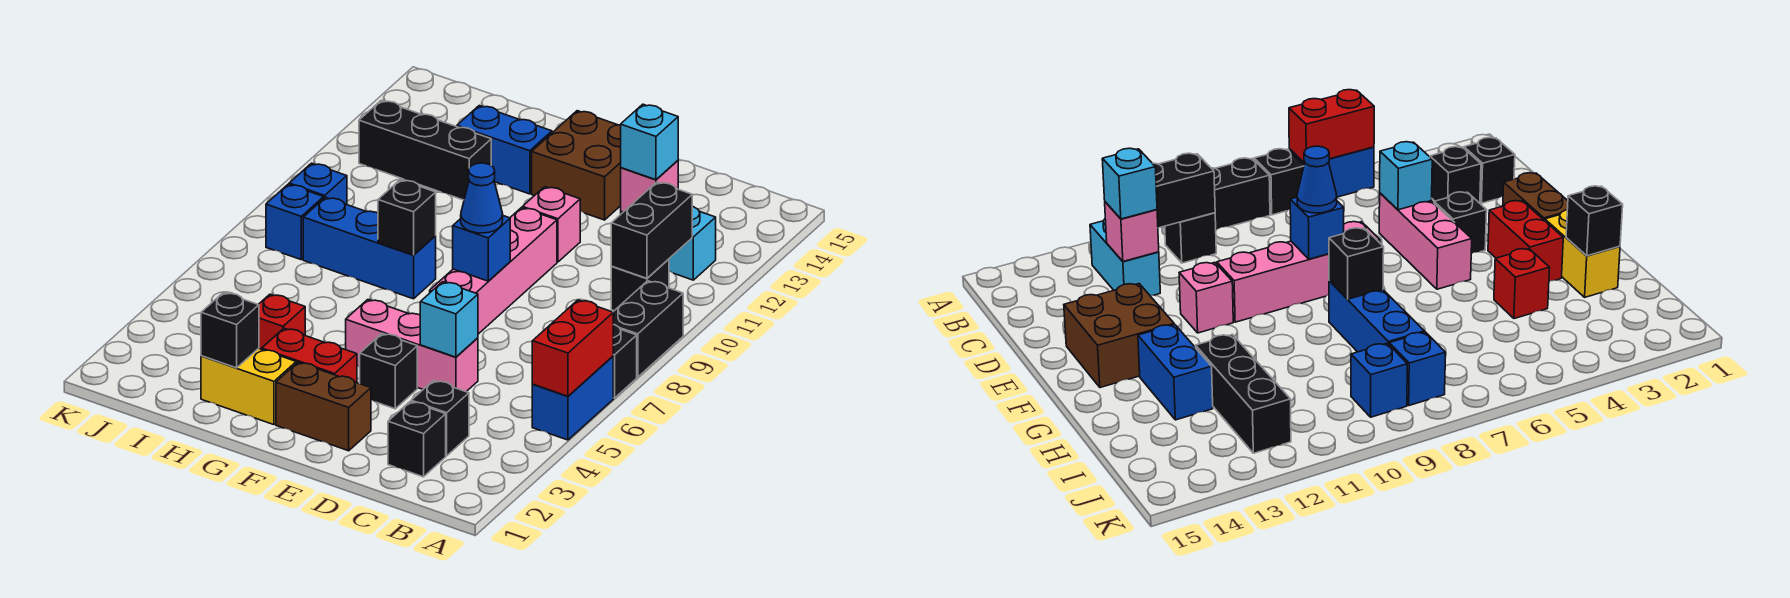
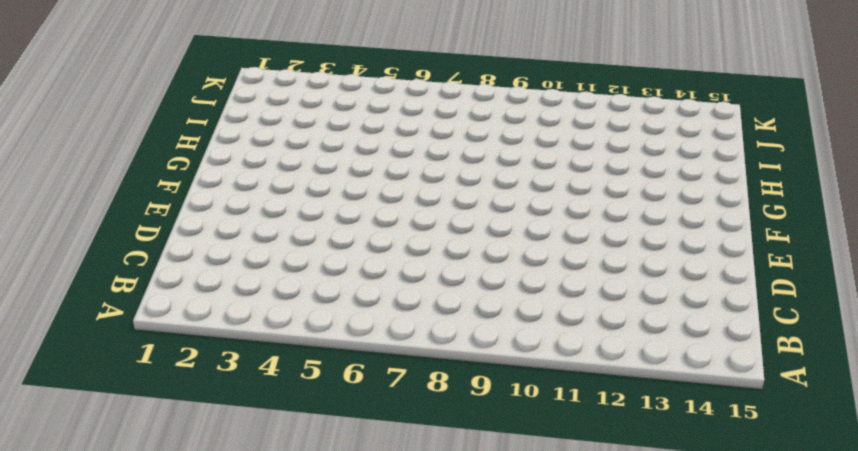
none -> blue brick A5:A6 level 1
none -> black brick A7 level 1
none -> black brick A8:A9 level 1
none -> black brick B10 level 1

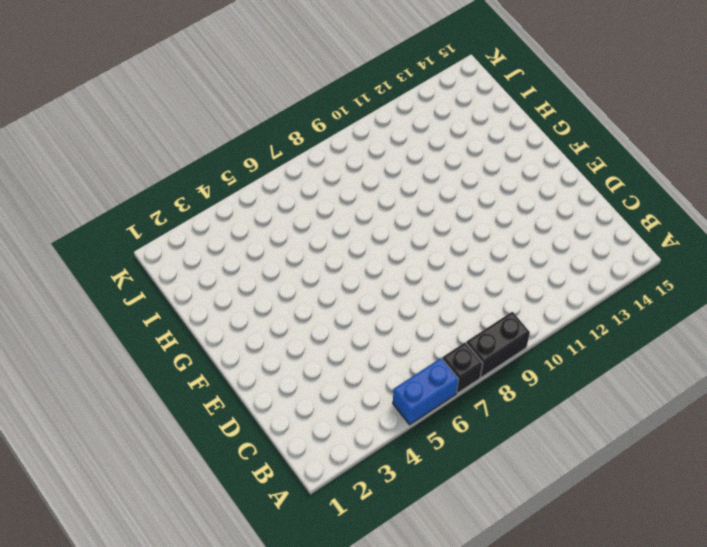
none -> black brick B10 level 1
none -> cyan brick B12:C12 level 1
none -> black brick C2 level 1
none -> black brick C3 level 1

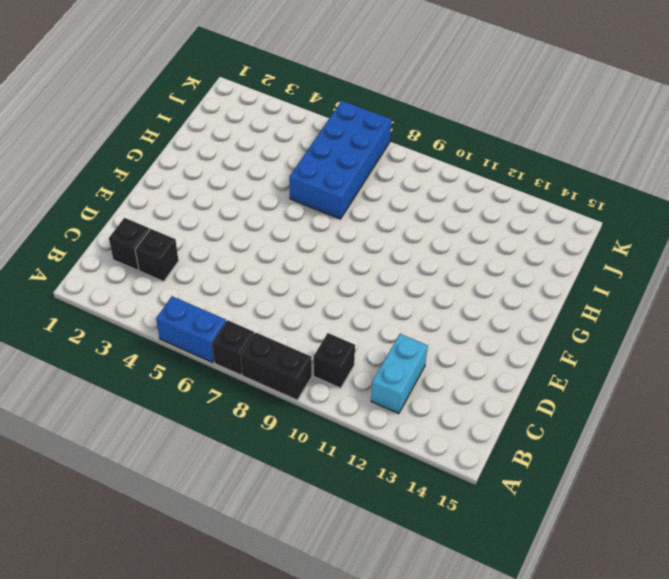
blue brick H6:K7 level 1 -> none
none -> pink brick D5:F5 level 1
none -> brown brick E2:F2 level 1
none -> black brick E4 level 1
none -> pink brick E7:E10 level 1

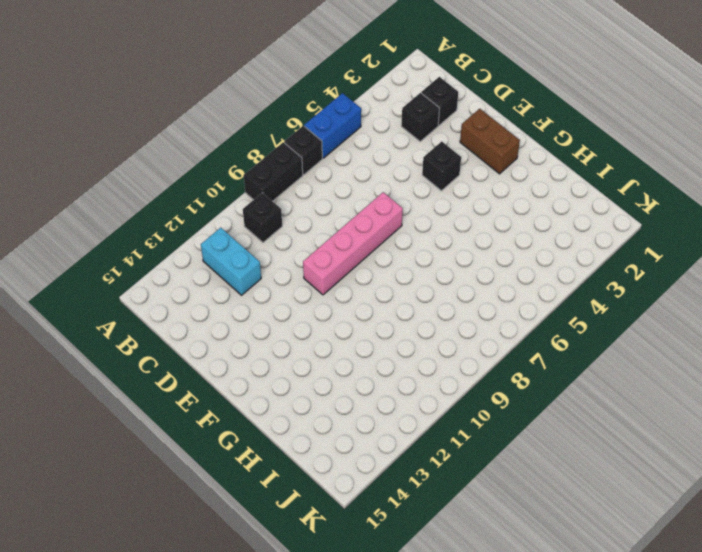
none -> pink brick D5:F5 level 1
none -> pink brick E11 level 1
none -> brown brick E13:F14 level 1
none -> red brick F3:G3 level 1

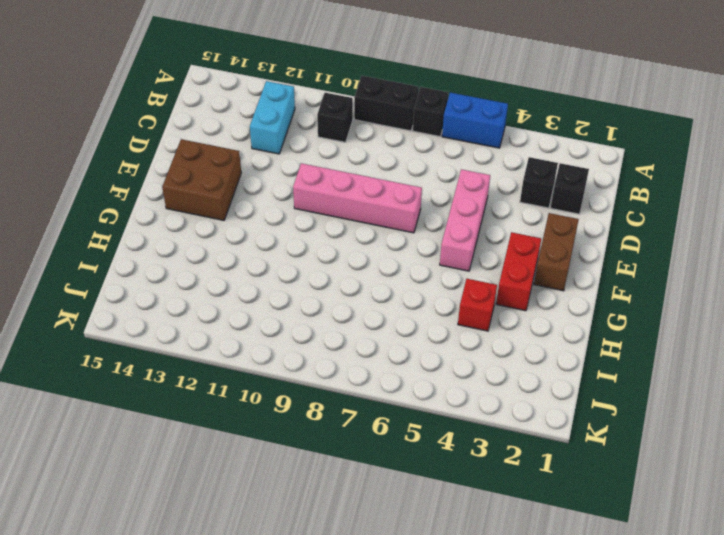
none -> black brick E4 level 1
none -> pink brick E11 level 1
none -> yellow brick G2:H2 level 1
none -> blue brick G8:I8 level 1

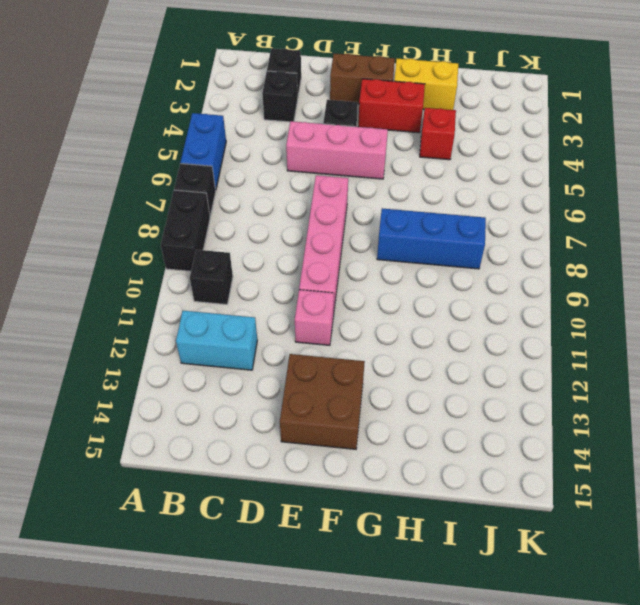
none -> blue brick G13:H13 level 1
none -> black brick H12:J12 level 1
none -> blue brick J8 level 1
none -> blue brick J9 level 1

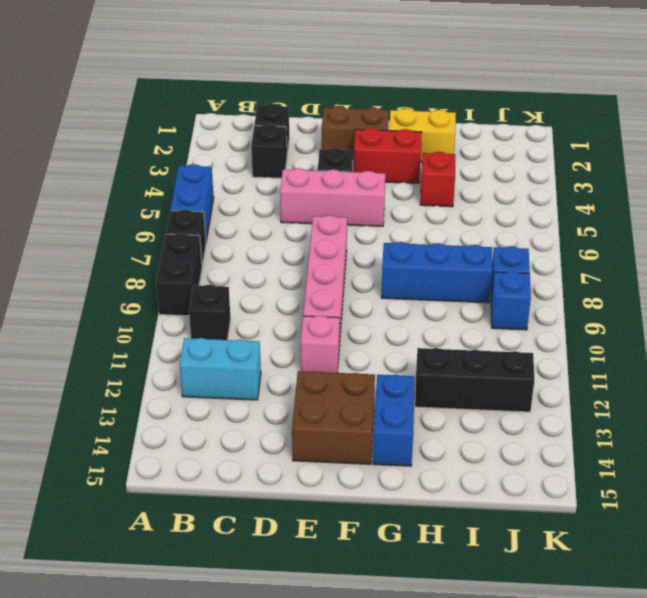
blue brick G13:G14 level 1 -> blue brick G13:H13 level 1
none -> red brick A5:A6 level 2
none -> black brick B10:B11 level 2
none -> pink brick C12 level 2
none -> cyan brick D5 level 2

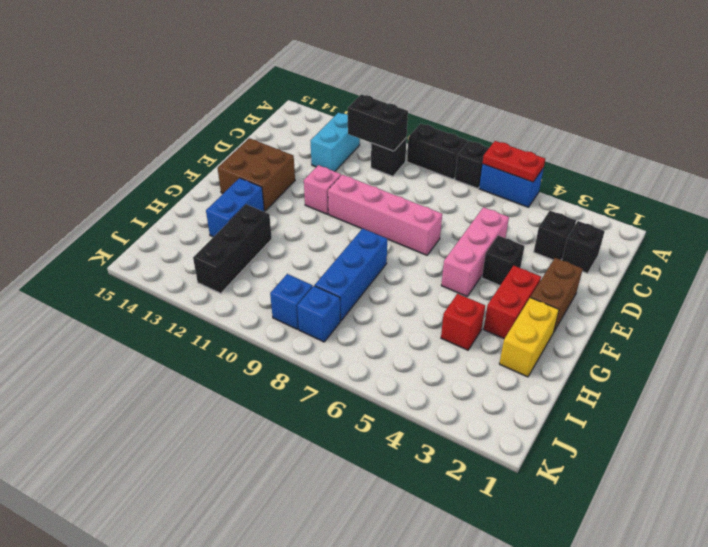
red plate A5:A6 level 2 -> red brick A5:A6 level 2
none -> pink brick C12 level 2
none -> cyan brick D5 level 2
none -> blue brick E8 level 2
none -> black brick G8 level 2

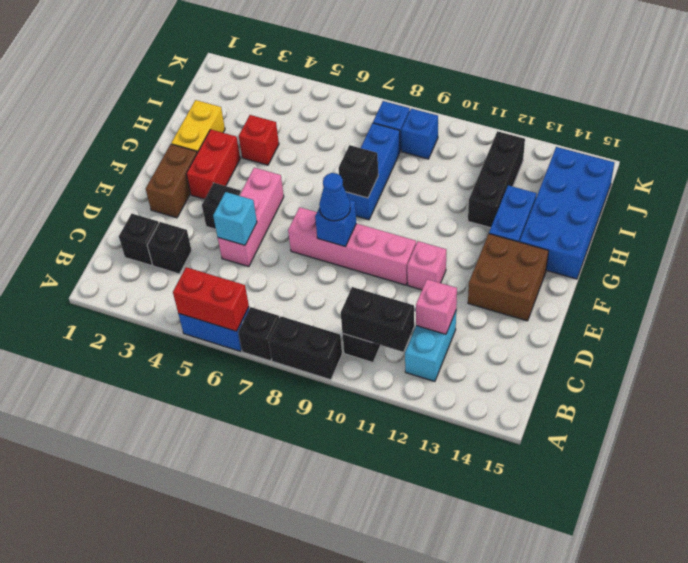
blue brick G14:J15 level 1 -> none
none -> black brick H2 level 2
none -> cyan brick C12 level 3

